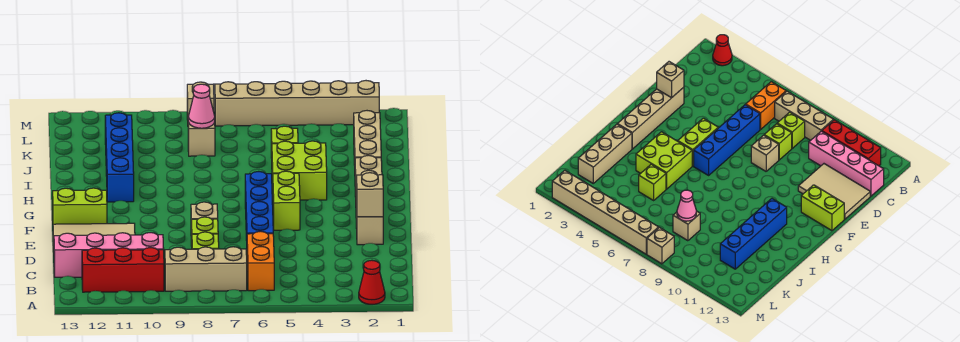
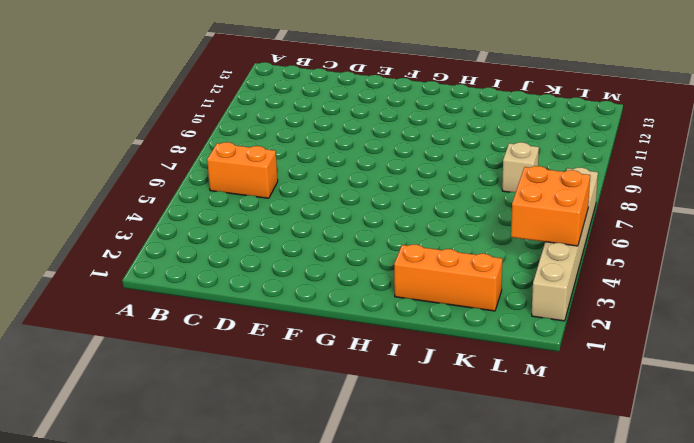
orange brick I2:K2 level 1 -> tan brick I2:K2 level 1
orange brick L4:M5 level 2 -> none
none -> red cone A2 level 1
none -> tan brick B7:B9 level 1
none -> red brick B10:B12 level 1

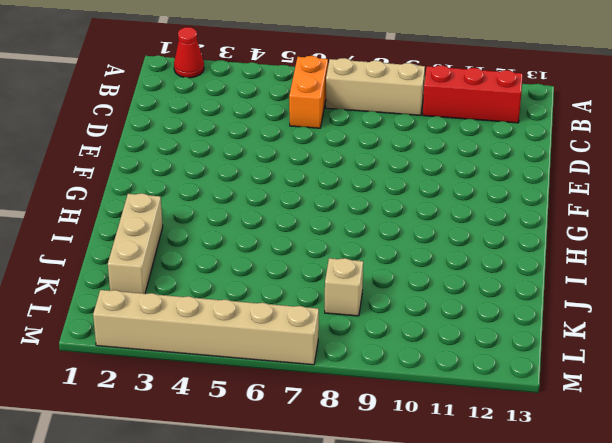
none -> lime brick C8 level 1
none -> pink brick C10:C13 level 1
none -> blue brick D6:G6 level 1

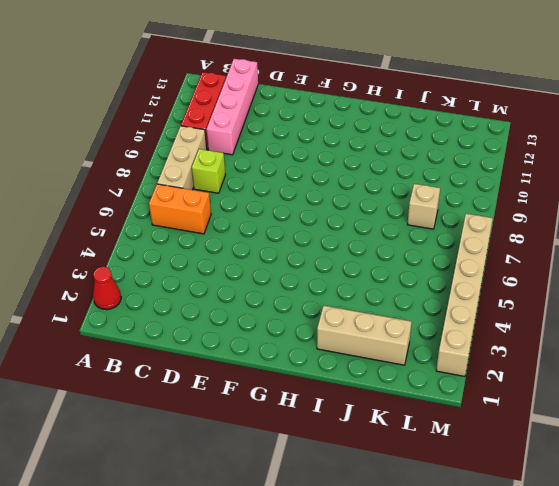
none -> blue brick D6:G6 level 1
none -> lime brick D8 level 1
none -> tan tile D11:E13 level 1

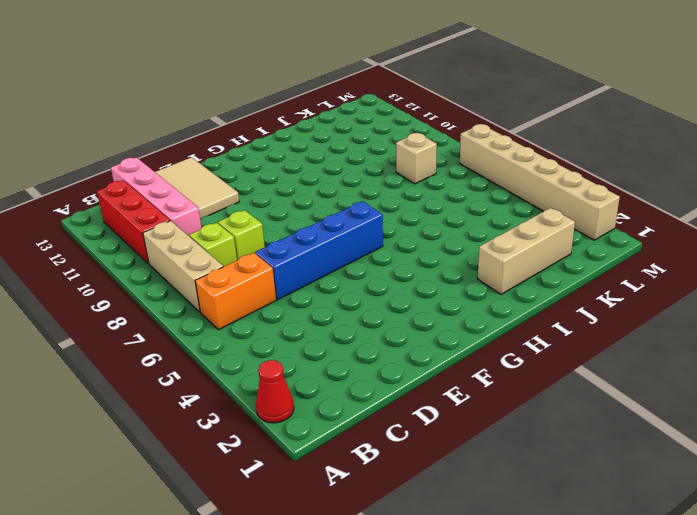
none -> tan brick E2:H2 level 1
none -> tan brick E8 level 1
none -> lime brick F5:G5 level 1

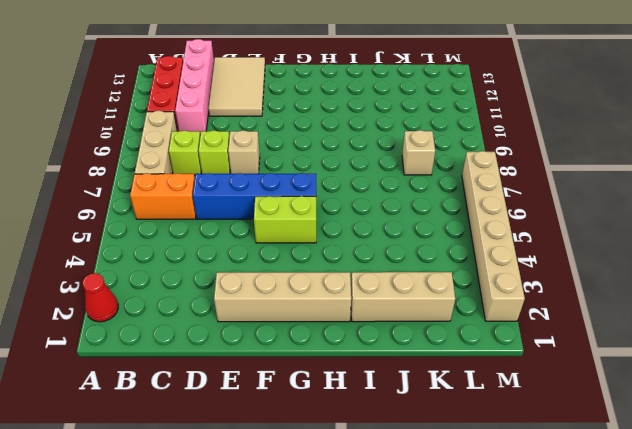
none -> lime brick F12:F13 level 1
none -> lime brick H4:I5 level 1
none -> blue brick H11:K11 level 1

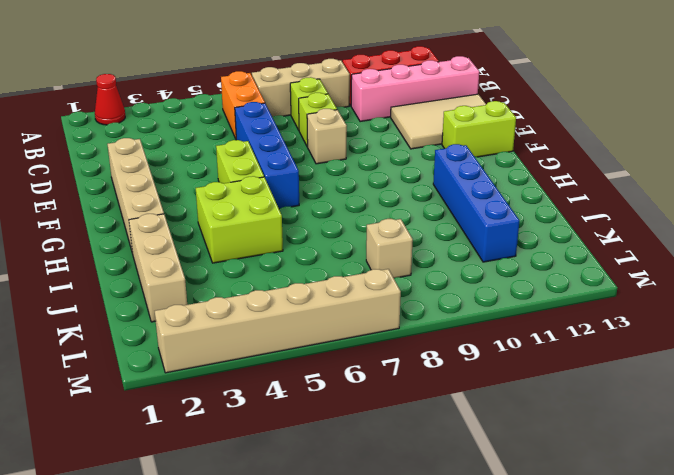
none -> lime brick J5 level 1
none -> tan brick M8 level 1
none -> tan brick E2 level 2

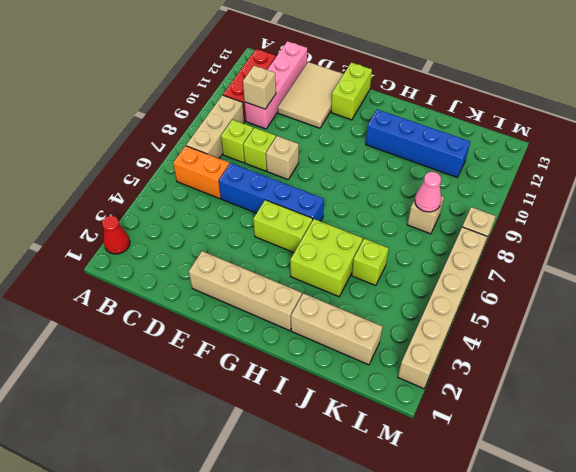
tan brick C10 level 2 -> tan brick E2 level 2

